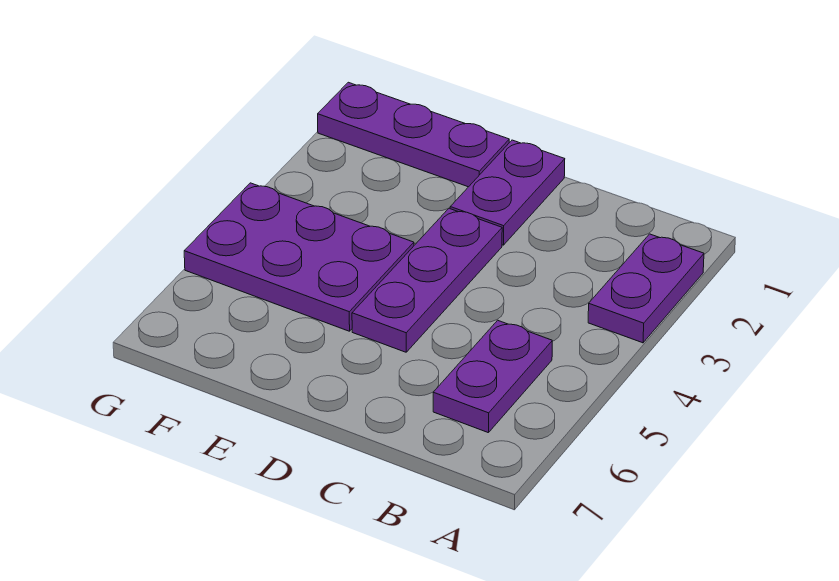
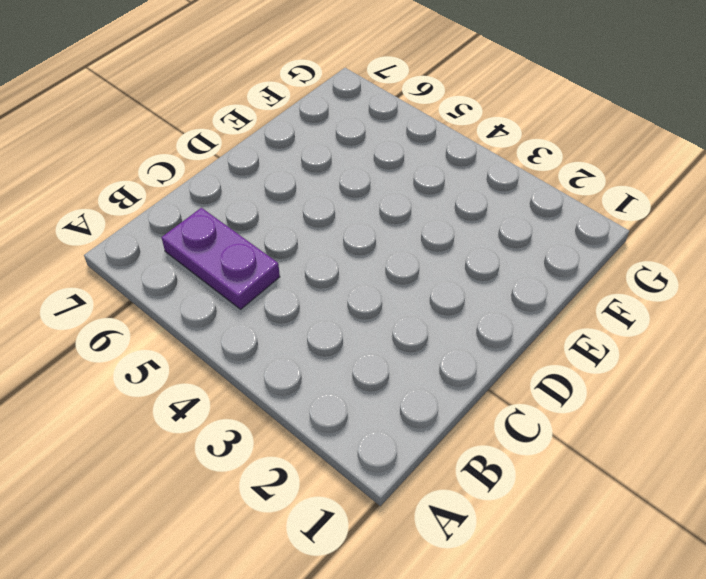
none -> purple plate A2:A3 level 1
none -> purple plate D1:D2 level 1

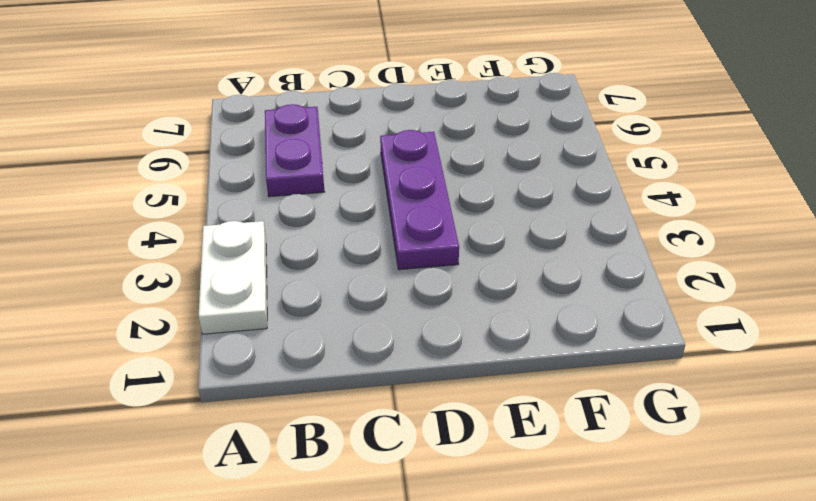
white plate A2:A3 level 1 -> purple plate A2:A3 level 1
none -> purple plate D1:D2 level 1
none -> purple plate E1:G1 level 1

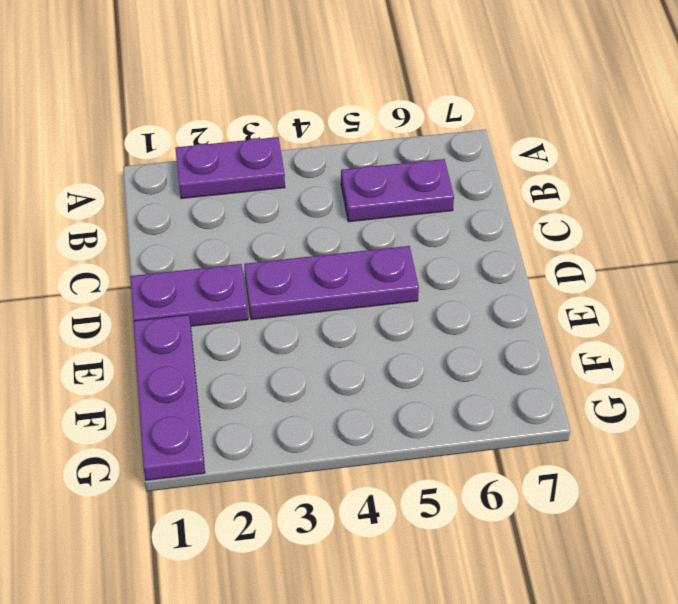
none -> purple plate E4:G5 level 1

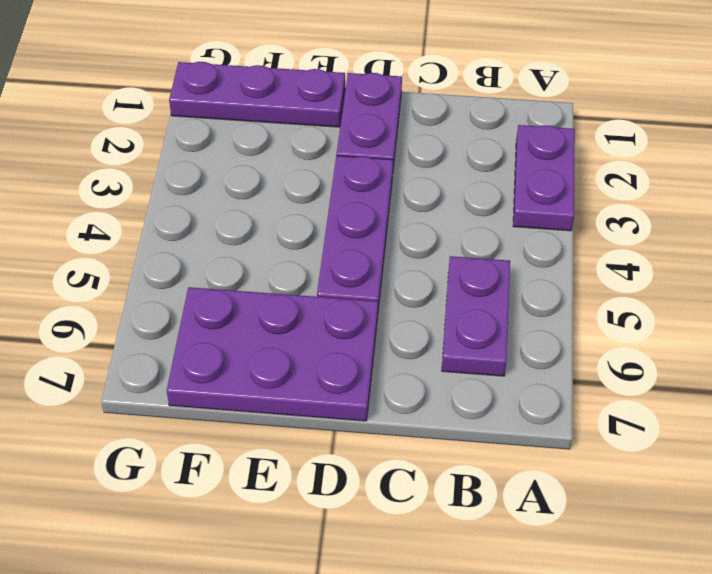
purple plate D6:F7 level 1 -> purple plate E4:G5 level 1

